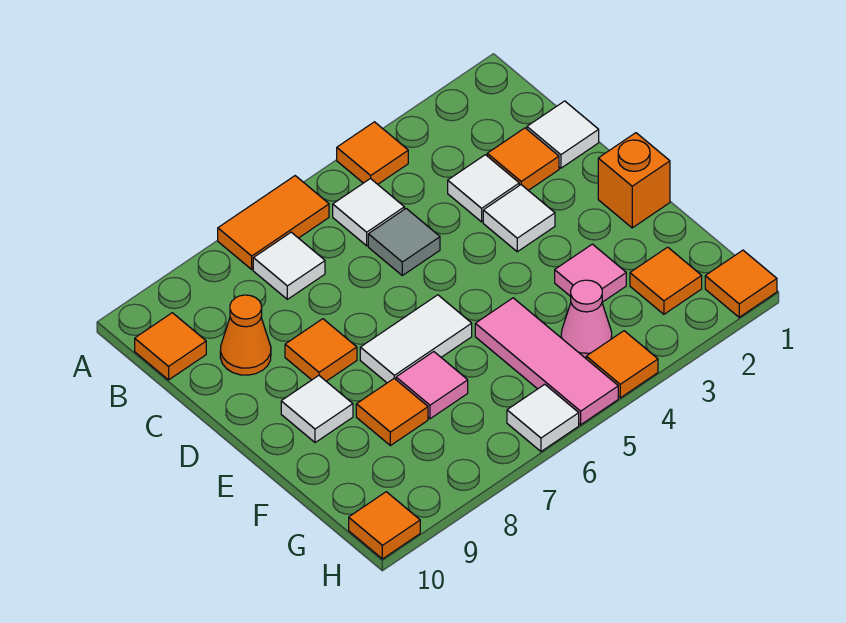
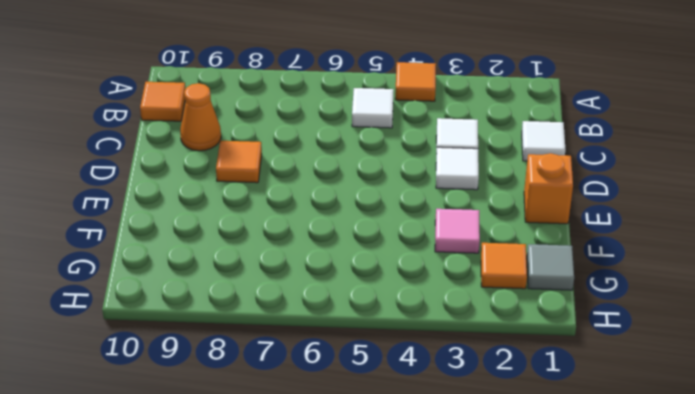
grey tile G1 level 1 -> grey tile C5 level 1
none -> orange tile A6:A7 level 1
none -> white tile B7 level 1
none -> orange tile C2 level 1

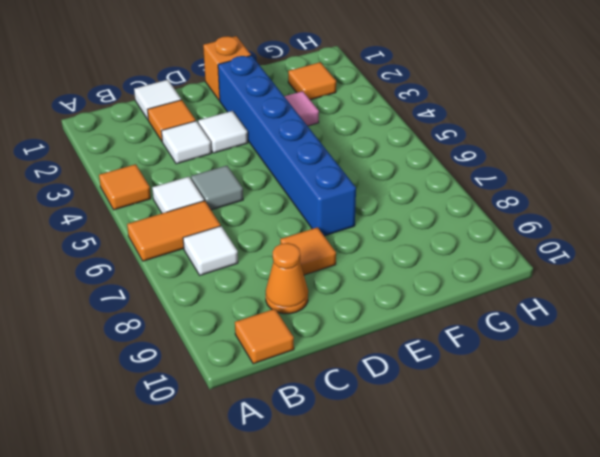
orange tile A6:B6 level 1 -> orange tile A6:A7 level 1
blue brick E2:E7 level 1 -> white tile E6:E7 level 1
none -> white tile E9 level 1
none -> pink tile F5:H5 level 1
none -> pink tile F7 level 1

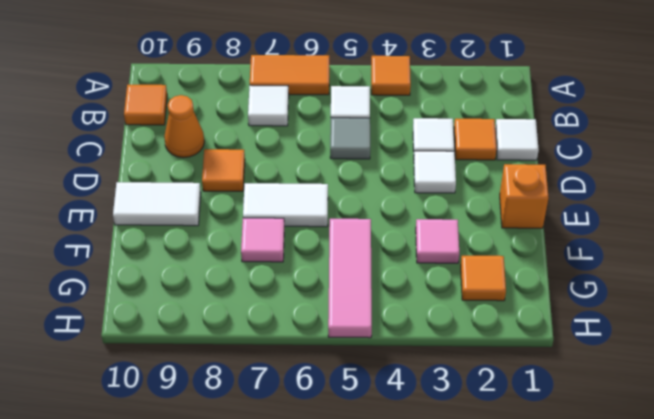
white tile E9:E10 level 1 -> white tile E9 level 1
none -> orange tile F8 level 1
none -> pink cone G4 level 1
none -> orange tile H1 level 1

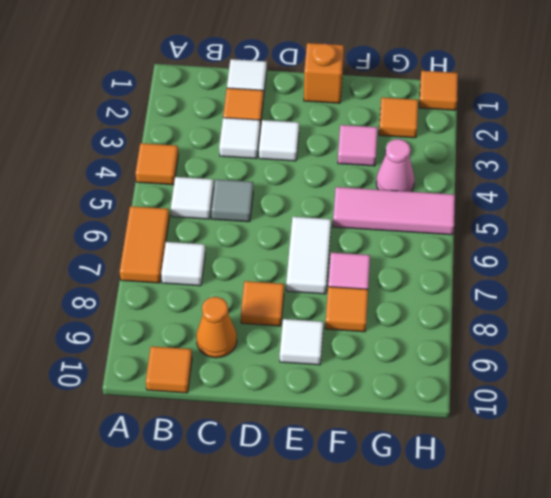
none -> orange tile H4 level 1
none -> white tile H6 level 1
none -> orange tile H10 level 1

